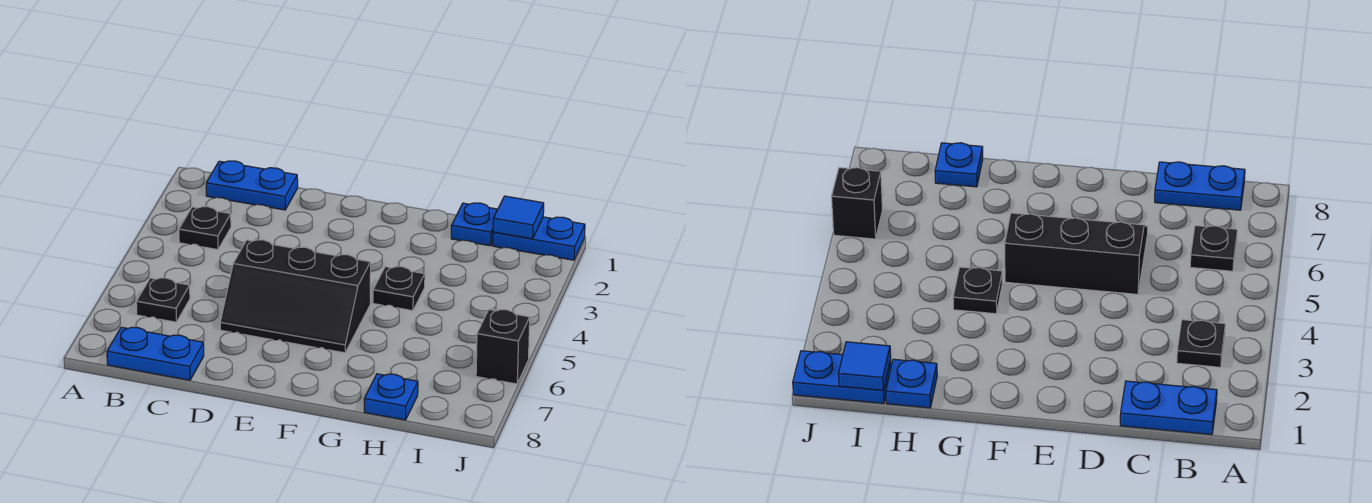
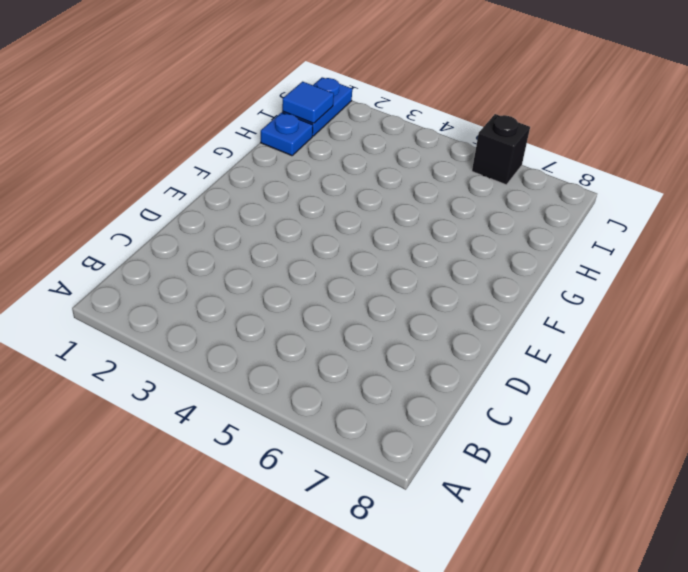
none -> blue plate B1:C1 level 1
none -> black plate B3 level 1

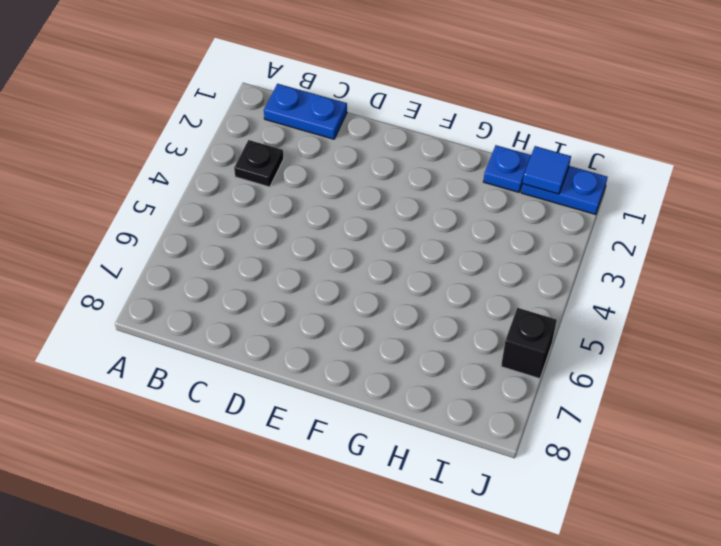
none -> black plate B6 level 1
none -> blue plate B8:C8 level 1

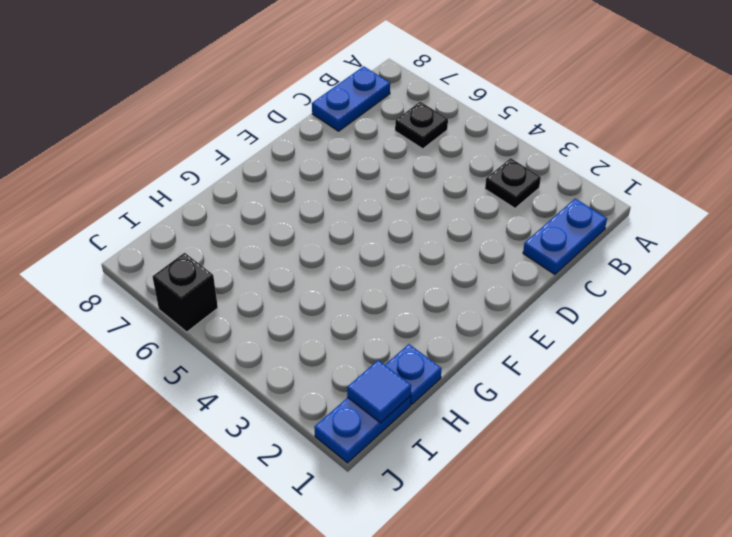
none -> black slope D5:F6 level 1 top 5
none -> black plate G4 level 1

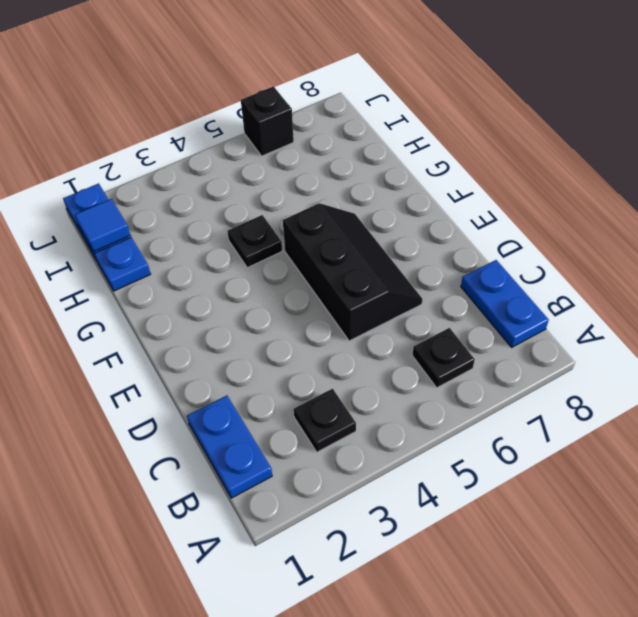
none -> blue plate H8 level 1

